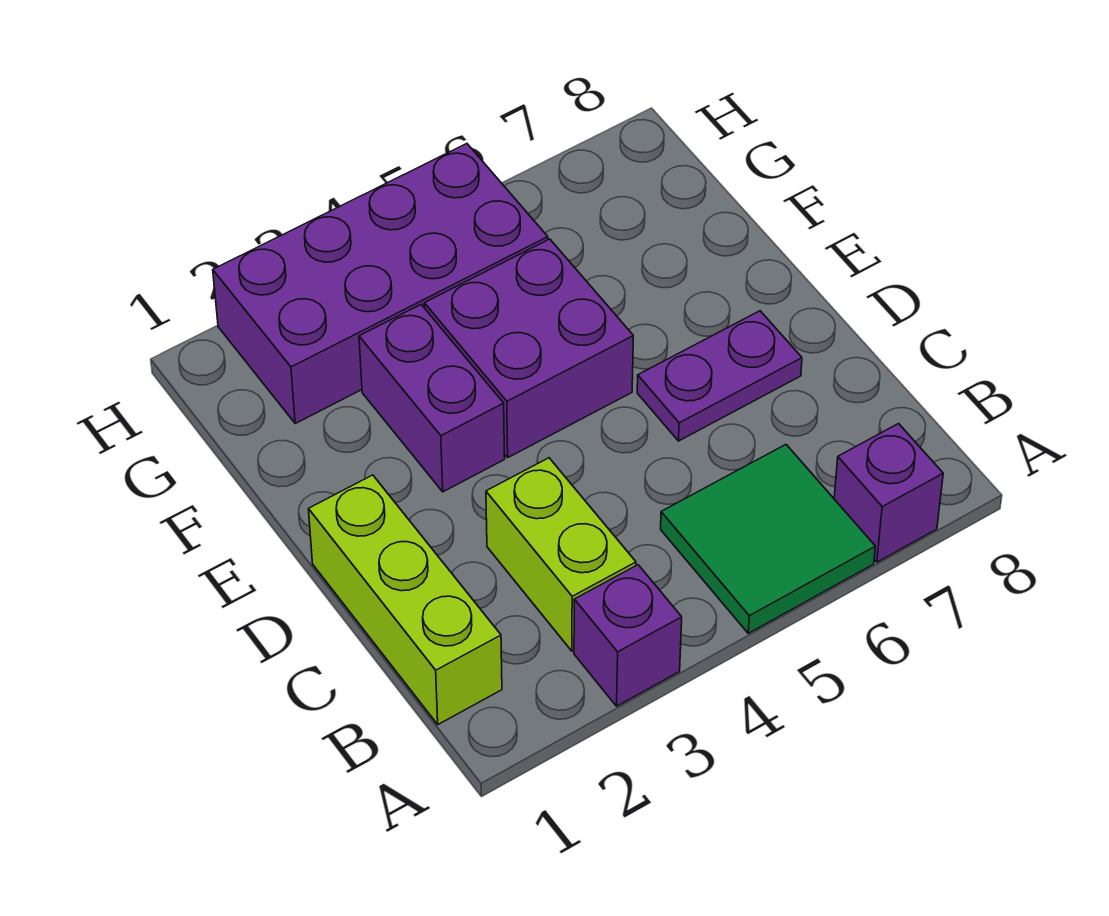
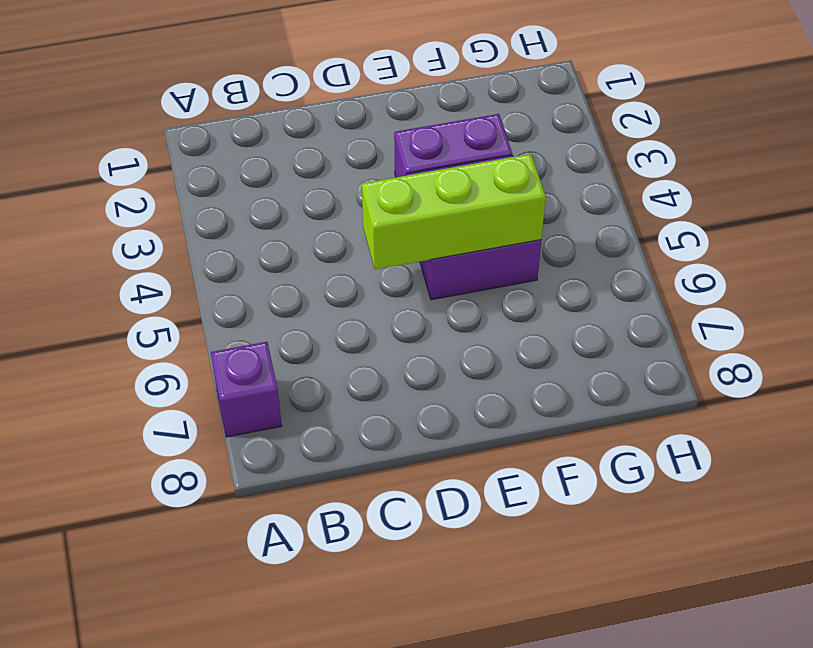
lime brick D5:F5 level 2 -> lime brick B1:D1 level 1
none -> purple brick A3 level 1
none -> green tile A5:B6 level 1

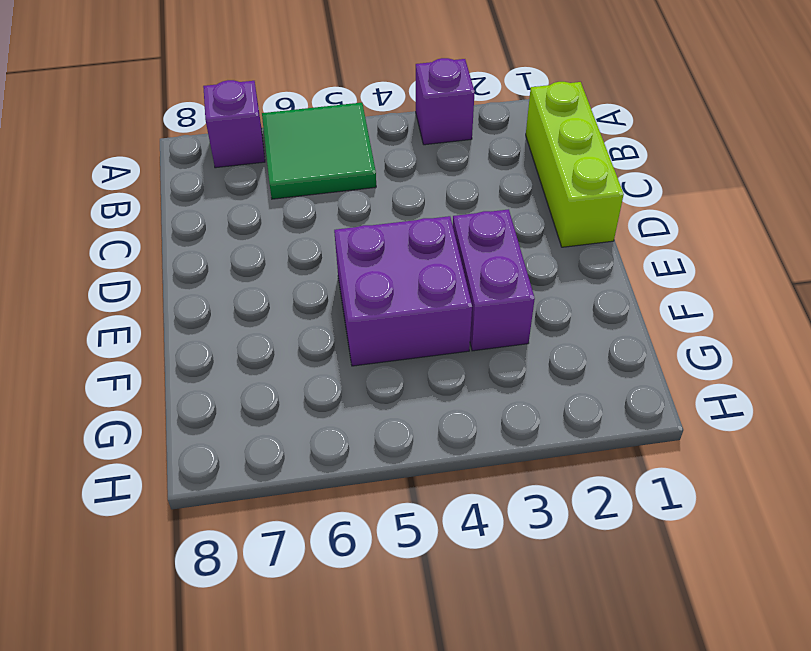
none -> lime brick B3:C3 level 1
none -> purple plate D6:D7 level 1

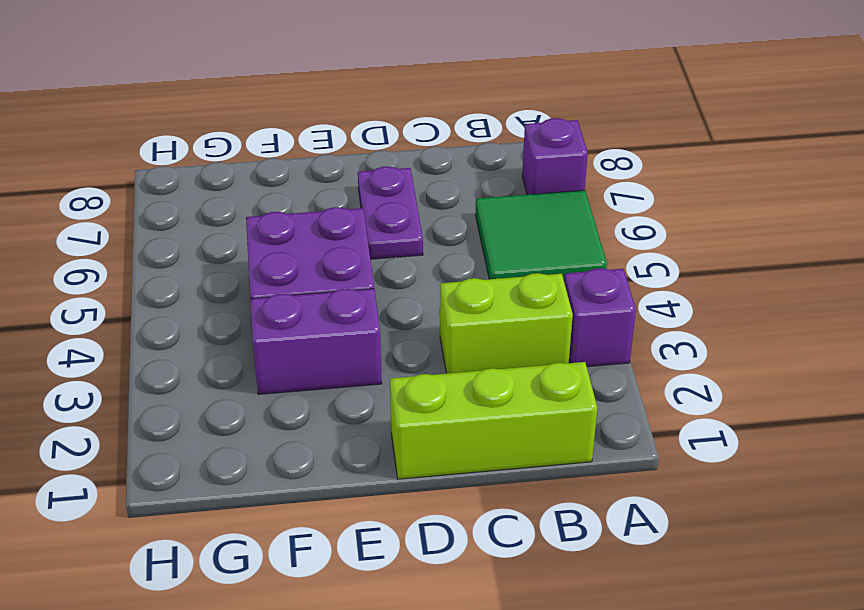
none -> purple brick G2:H5 level 1

